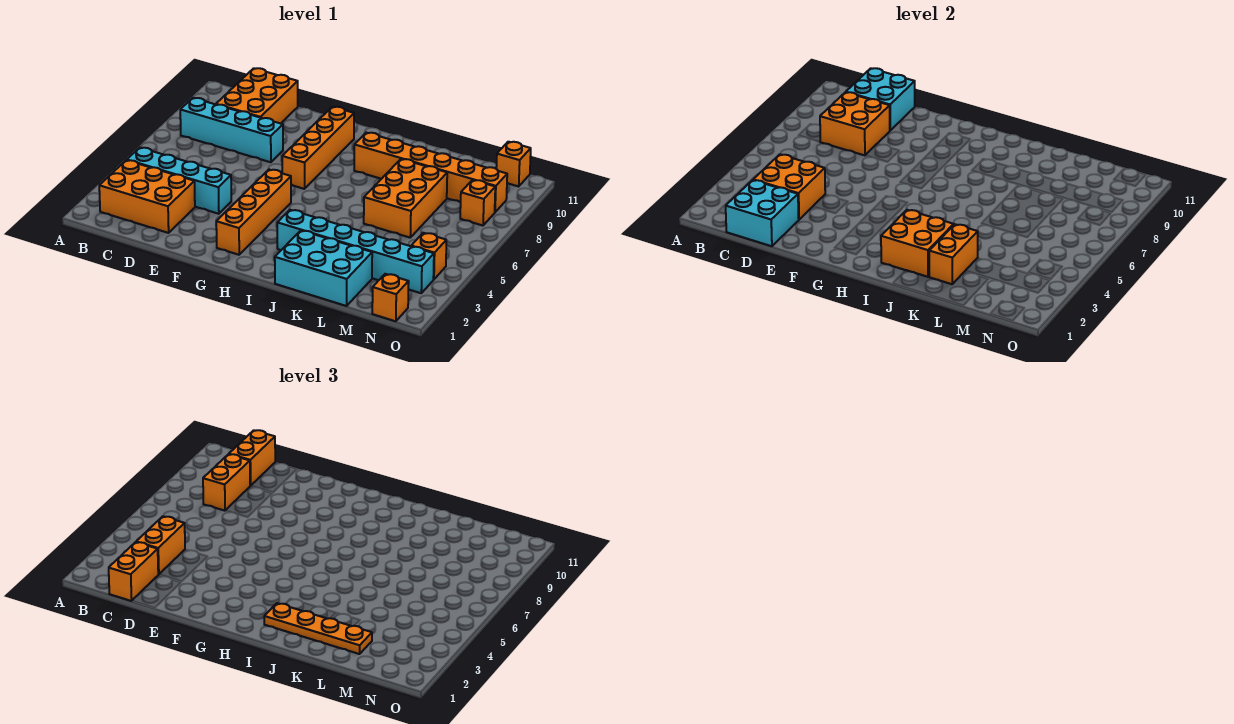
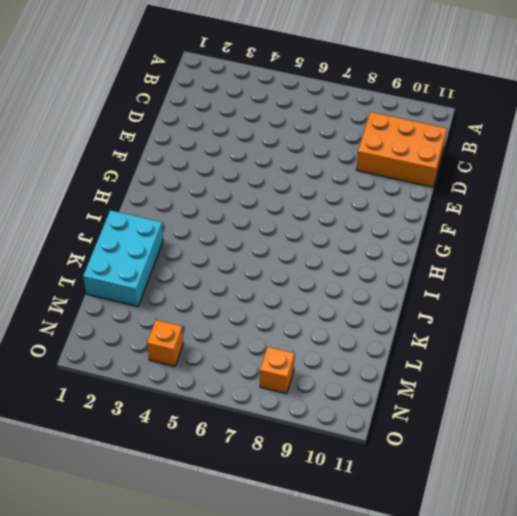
none -> orange brick B2:D3 level 1
none -> cyan brick B4:E4 level 1
none -> cyan brick B8:E8 level 1

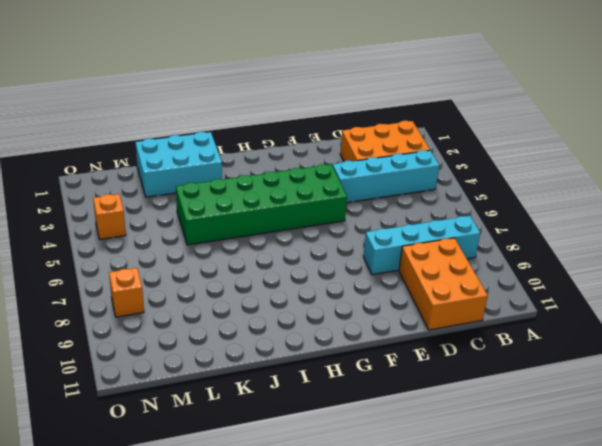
green brick F4:K5 level 1 -> orange brick G2:G5 level 1
none -> orange brick G7:G10 level 1
none -> cyan brick I3:N3 level 1
none -> orange brick I9:N9 level 1

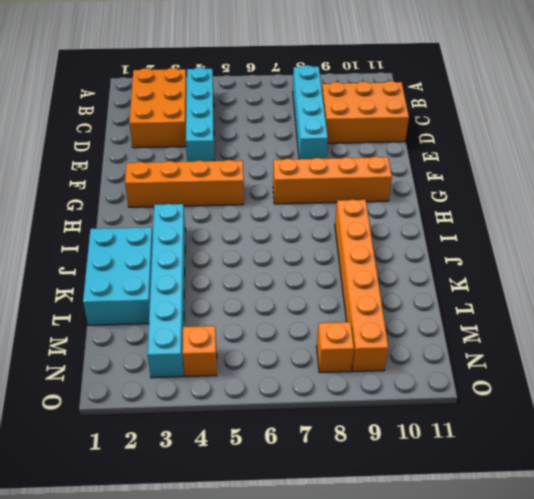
none -> orange brick K6:L8 level 1
none -> orange brick N1 level 1
none -> orange brick N11 level 1

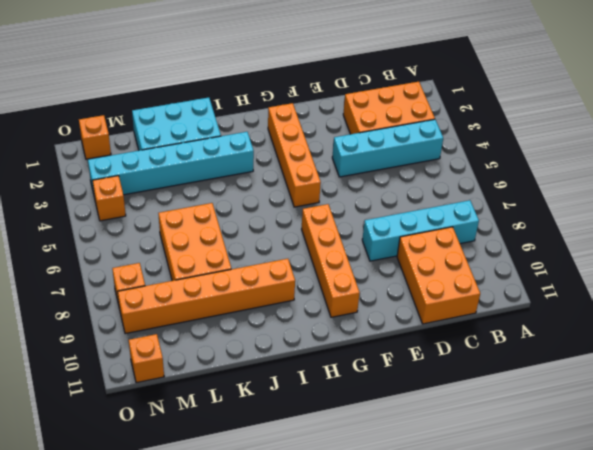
none -> cyan brick C1:D2 level 2
none -> orange brick C3:D4 level 2
none -> orange brick C8:D9 level 2

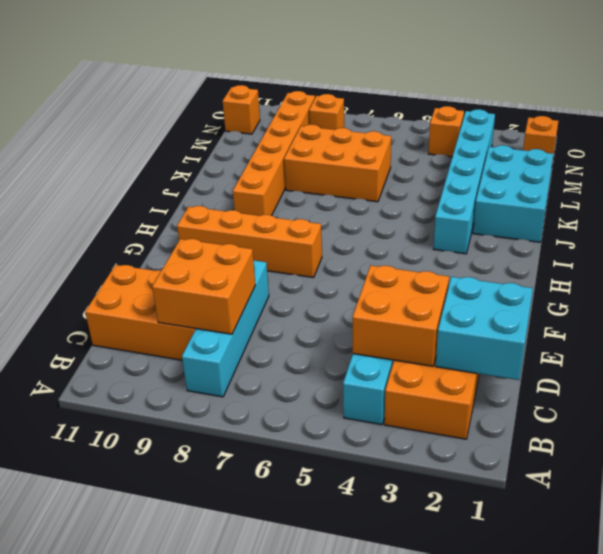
none -> orange brick G2:G5 level 1
none -> cyan brick C10:D11 level 2
none -> orange brick I2:J3 level 2

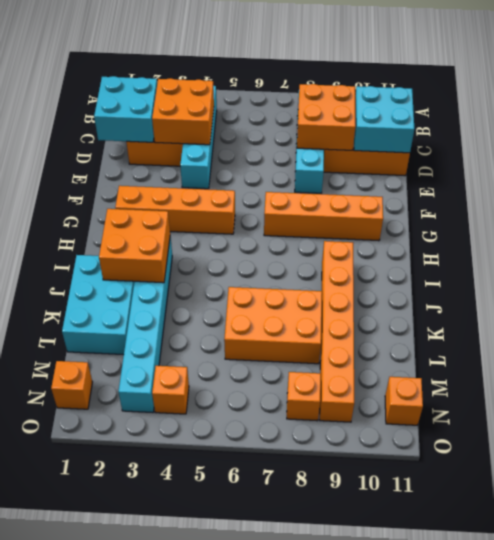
none -> orange brick K2:K3 level 2
none -> orange brick C1:C2 level 3
none -> orange brick C3:C4 level 3

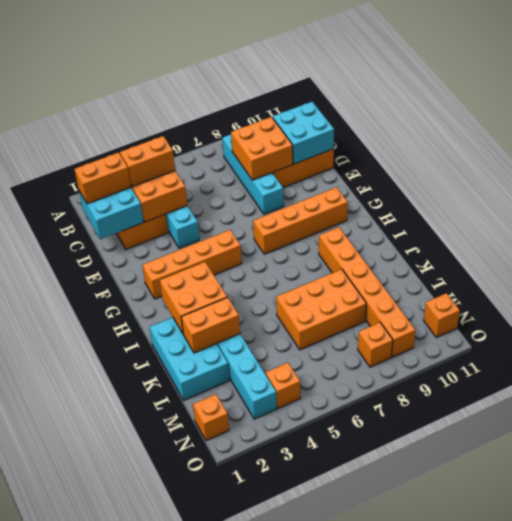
none -> orange brick C8:C9 level 3
none -> orange brick C10:C11 level 3
none -> orange plate I2:L2 level 3

